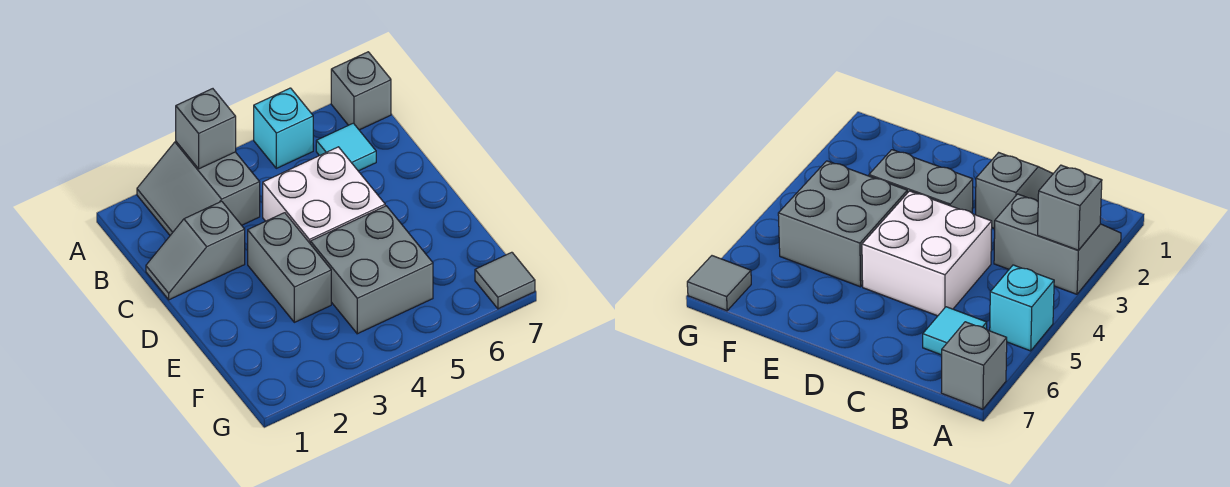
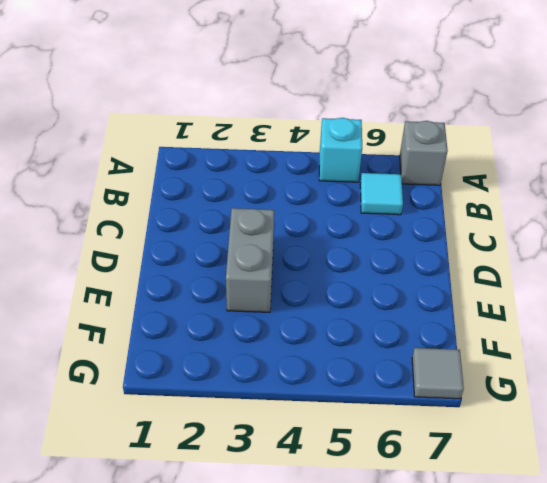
none -> grey slope A2:B3 level 1 top 3
none -> grey slope C1:C2 level 1 top 2

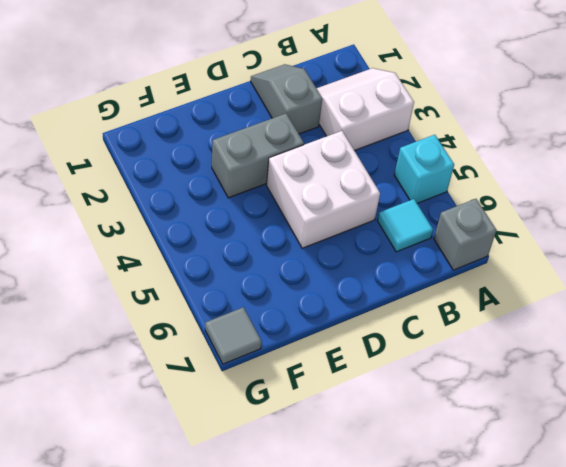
white slope A2:B3 level 1 top 3 -> grey slope A2:B3 level 1 top 3
none -> grey brick E4:F5 level 1
none -> grey brick A3 level 2

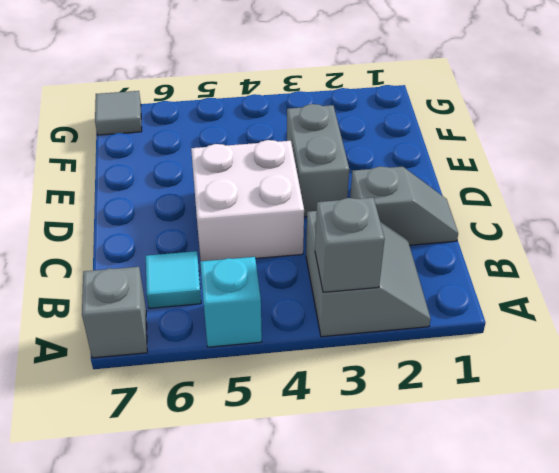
none -> grey brick E4:F5 level 1

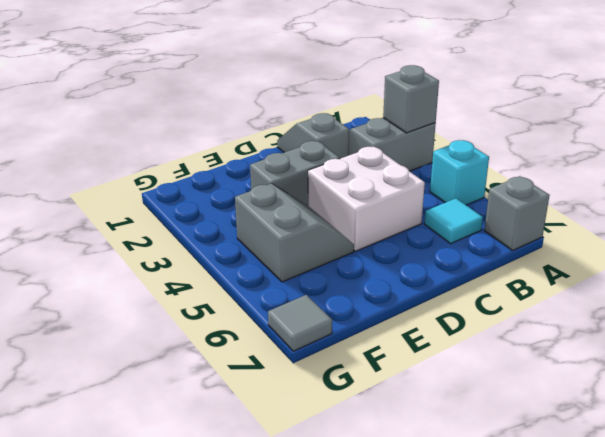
grey slope E4:F5 level 1 top F -> grey brick E4:F5 level 1

